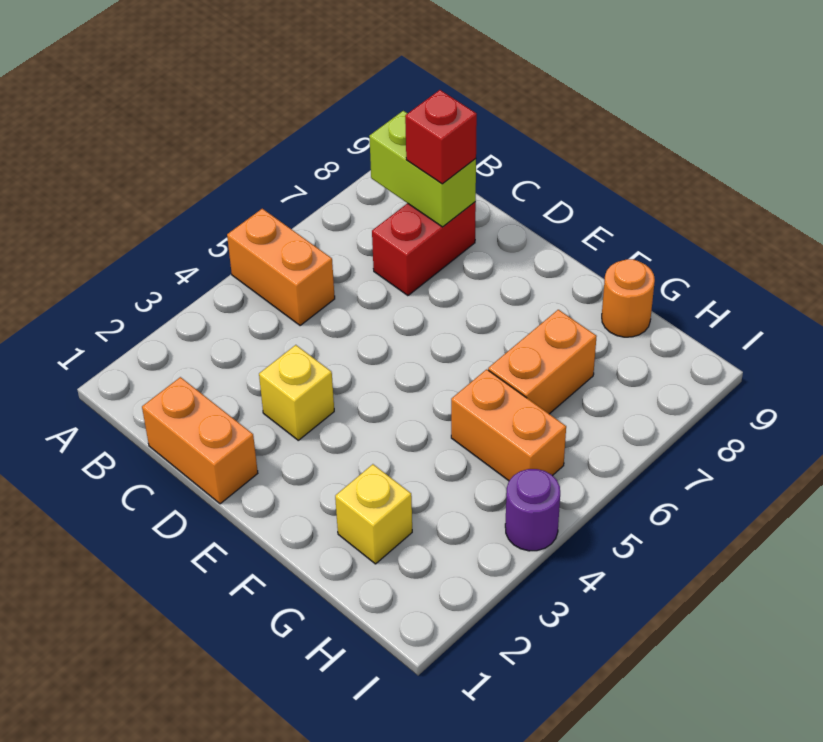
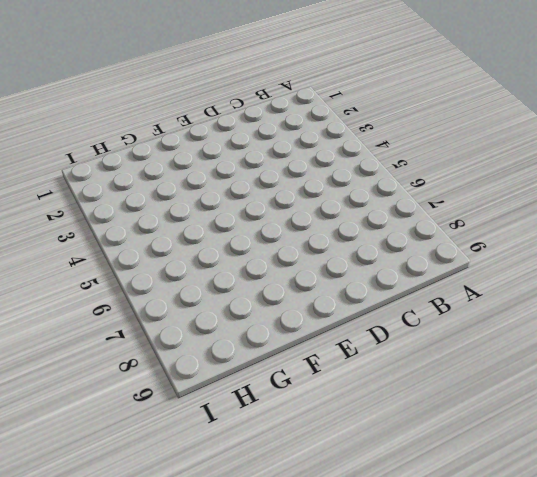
none -> orange brick A5:B5 level 1
none -> orange brick C1:D1 level 1

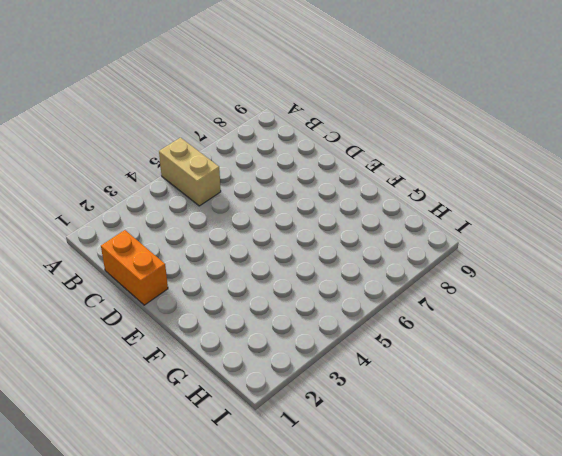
tan brick A5:B5 level 1 -> orange brick A5:B5 level 1
none -> red brick C7:C8 level 1
none -> yellow brick D3 level 1

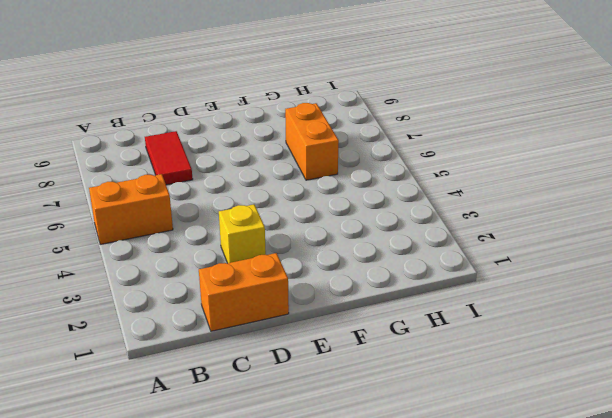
red tile C7:C8 level 1 -> red brick C7:C8 level 1
none -> yellow brick G2 level 1
none -> orange brick G5:H5 level 1

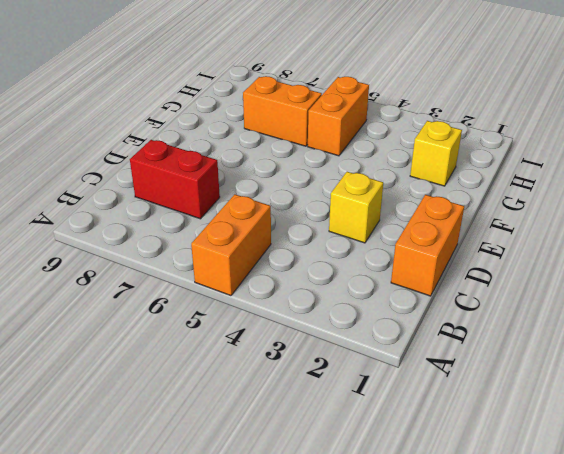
none -> orange round brick G9 level 1
none -> purple round brick I4 level 1

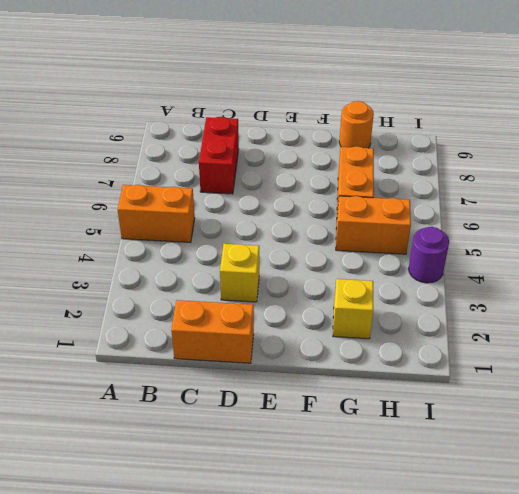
none -> lime brick B8:C8 level 2
none -> red brick C8 level 3

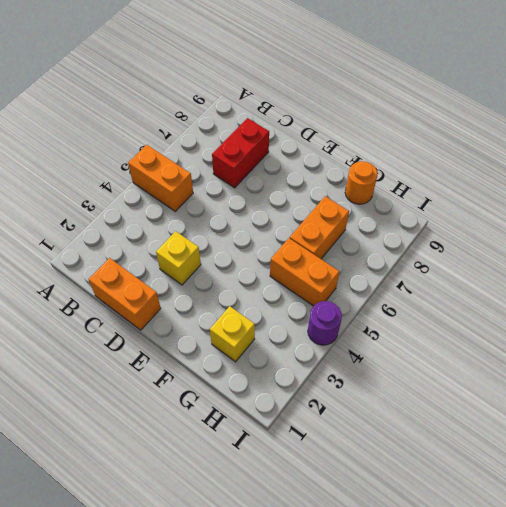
none -> lime brick B8:C8 level 2
none -> red brick C8 level 3

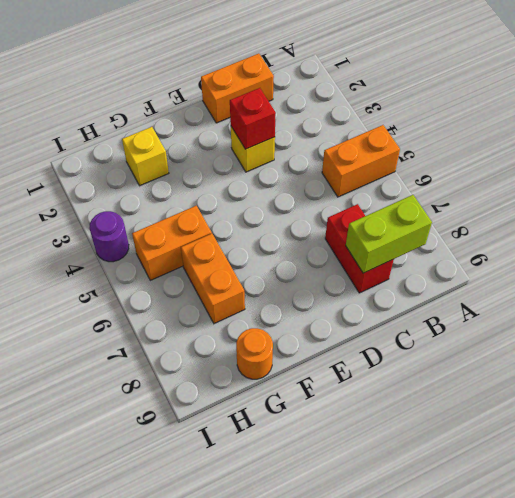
red brick D3 level 2 -> red brick C8 level 3

